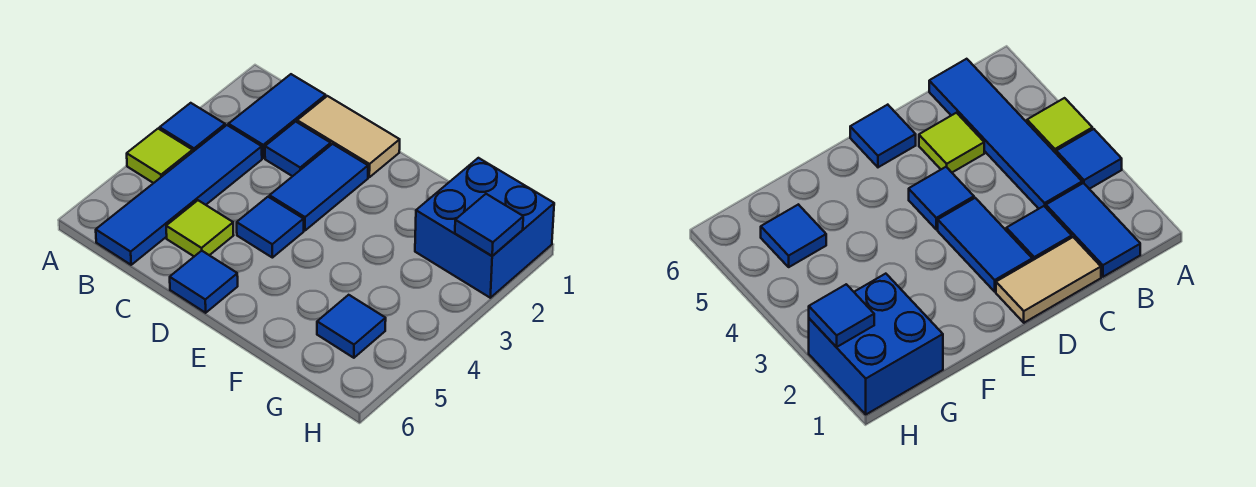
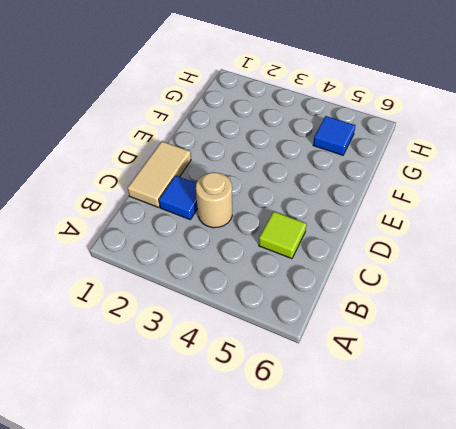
tan round brick C3 level 1 -> none
none -> blue tile A3 level 1
none -> lime tile A4 level 1
none -> blue tile B1:B2 level 1

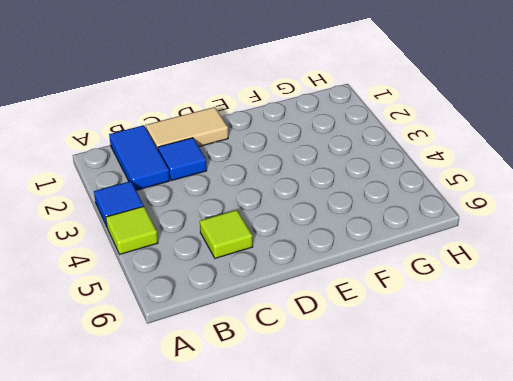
none -> blue tile B3:B6 level 1
none -> blue tile D2:D3 level 1
none -> blue tile D4 level 1

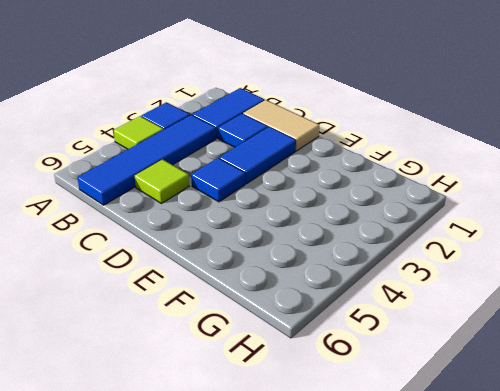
none -> blue tile D6 level 1
none -> blue brick G1:H2 level 1
none -> blue tile G5 level 1

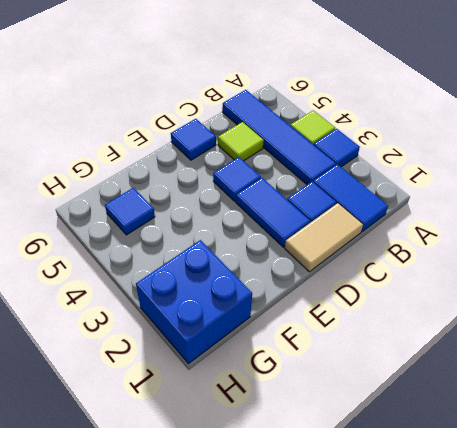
none -> blue tile H2 level 2

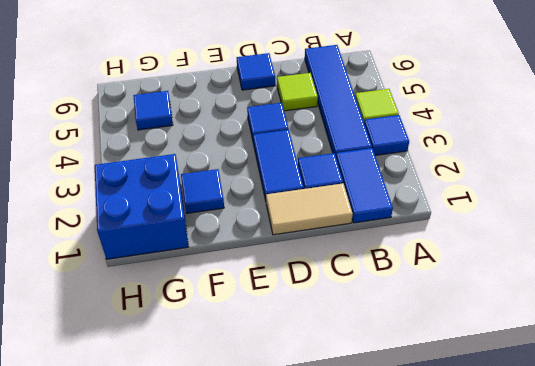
blue tile F2 level 1 -> blue tile H2 level 2

